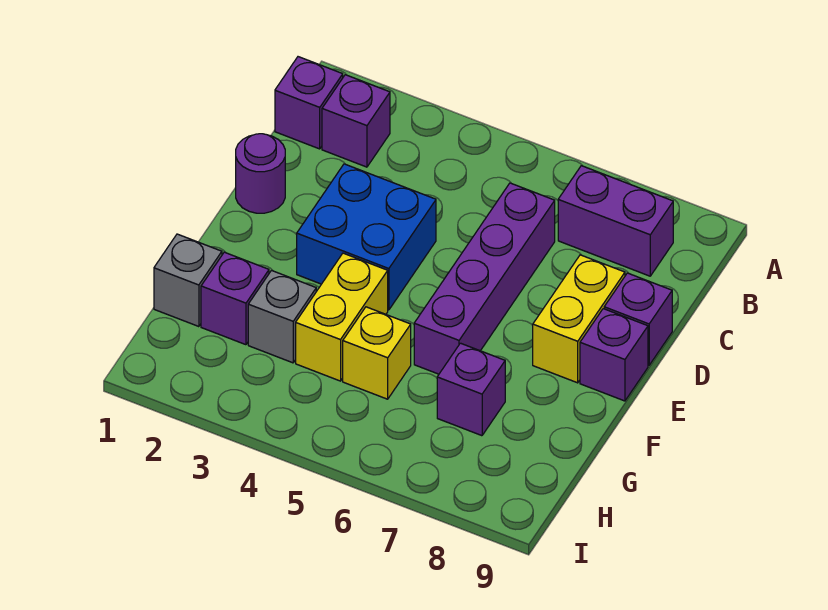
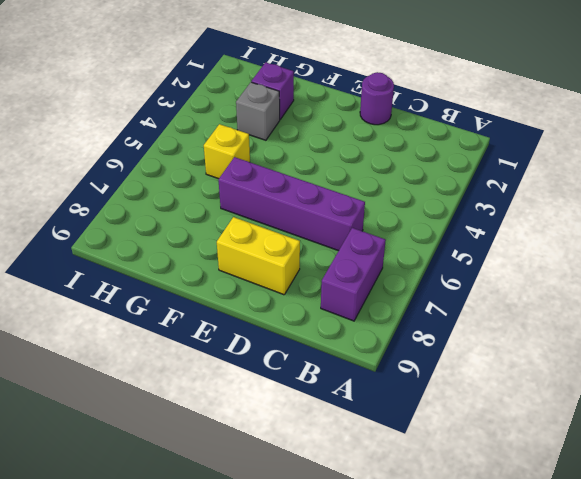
none -> purple brick B1 level 1
none -> purple brick B2 level 1
none -> blue brick D3:E4 level 1

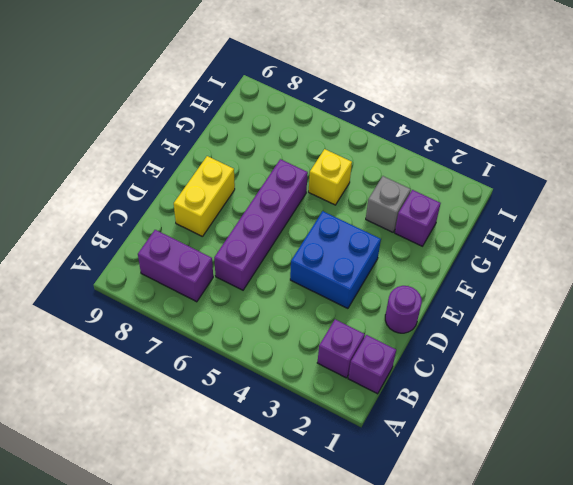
none -> purple brick D9 level 1
none -> purple brick E9 level 1
none -> yellow brick F4:G4 level 1

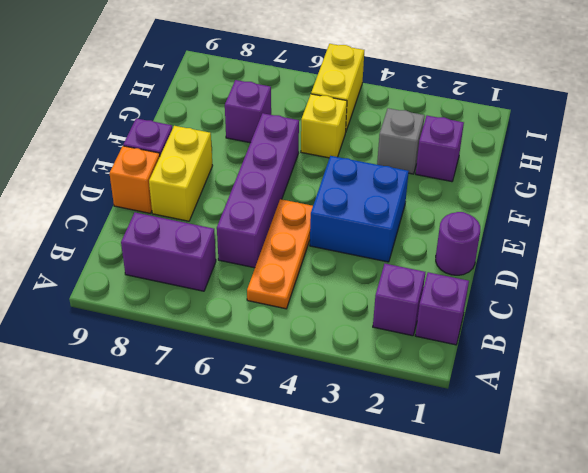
orange plate B5:D5 level 1 -> none
orange brick D9 level 1 -> purple brick D9 level 1
yellow brick H5:I5 level 1 -> yellow brick F4:G4 level 1
none -> grey brick G1 level 1

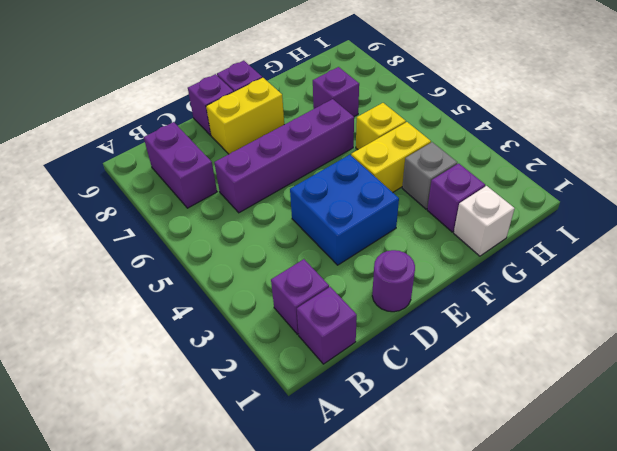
white brick G1 level 1 -> grey brick G1 level 1

